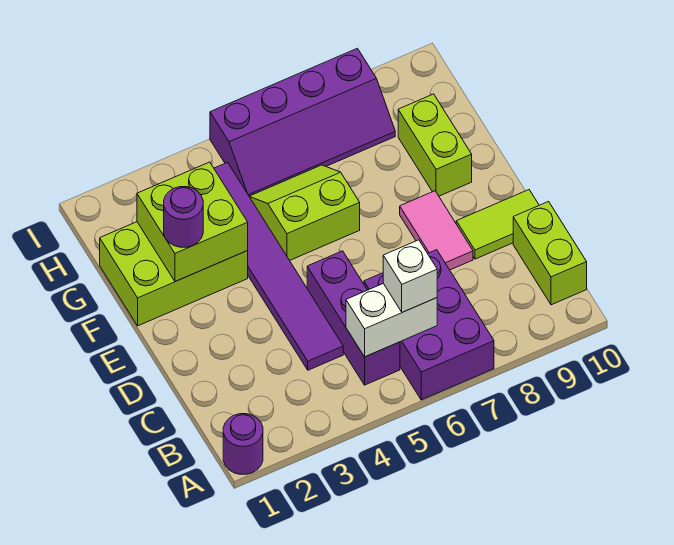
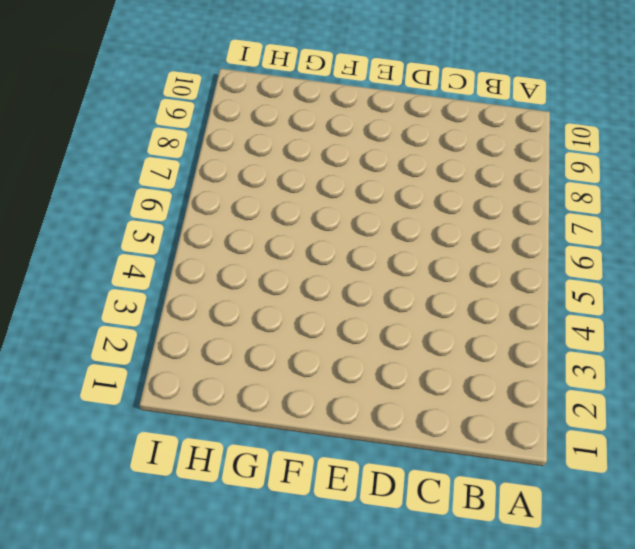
none -> purple round brick A1 level 1
none -> purple brick A6:C7 level 1
none -> purple brick B5:D5 level 1

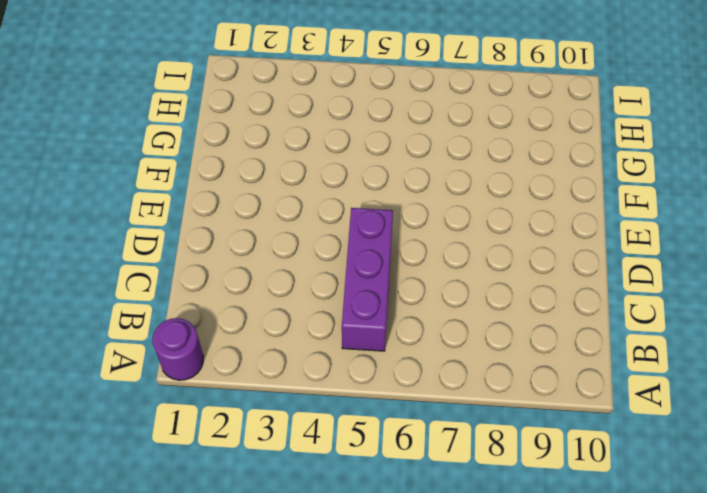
none -> purple brick A6:C7 level 1
none -> lime brick B10:C10 level 1
none -> purple tile C4:H4 level 1

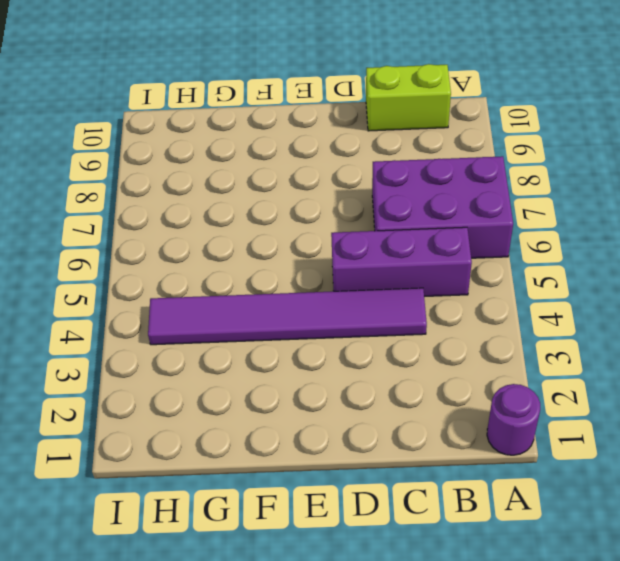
none -> pink tile D8:E8 level 1
none -> lime tile D9:D10 level 1
none -> lime brick F1:G3 level 1

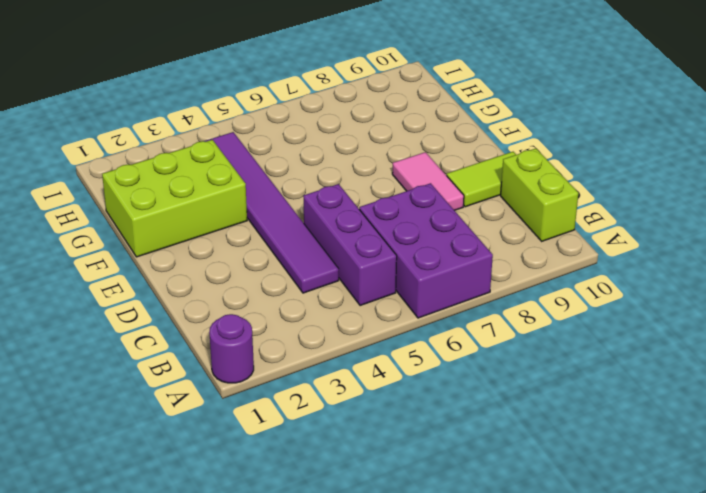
none -> lime slope F5:G6 level 1 top F
none -> lime brick F9:G9 level 1
none -> purple slope H5:I8 level 1 top I

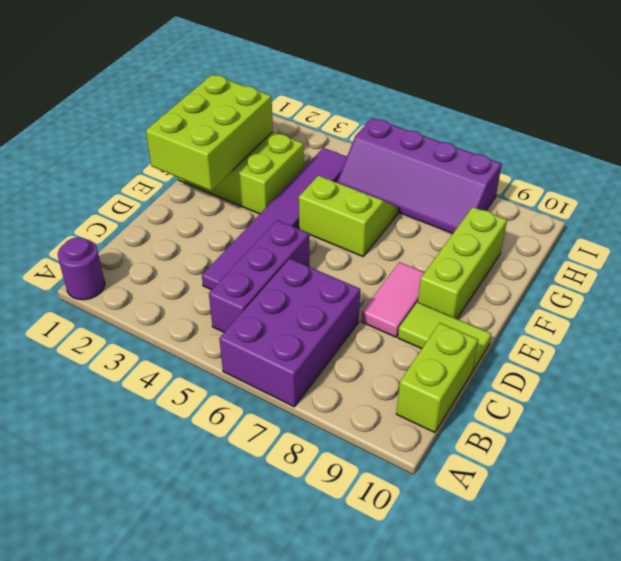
lime brick E1:G2 level 2 -> lime brick F2:G3 level 2
lime brick E9:G9 level 1 -> lime brick F9:G9 level 1
none -> white brick B5:B6 level 2
none -> white brick B6 level 3
none -> purple round brick F2 level 3

